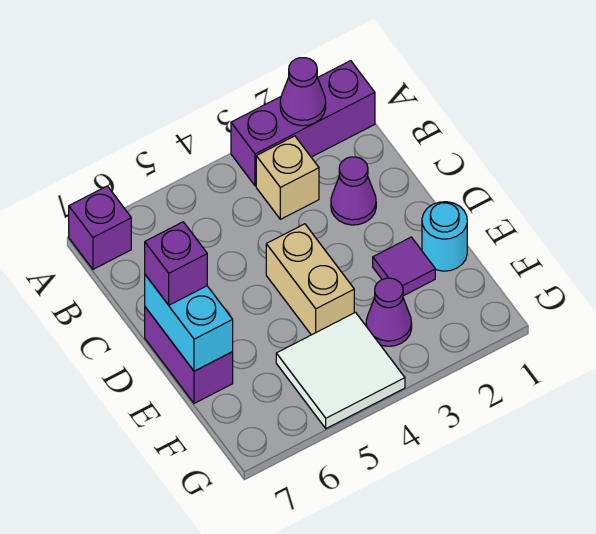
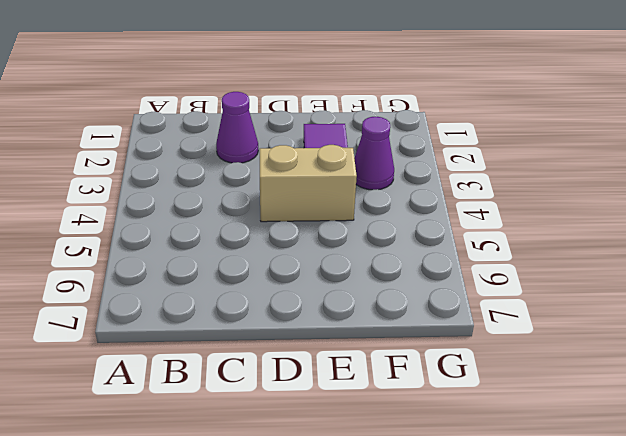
none -> purple brick A1:A3 level 1
none -> purple brick A7 level 1
none -> tan brick B3 level 1

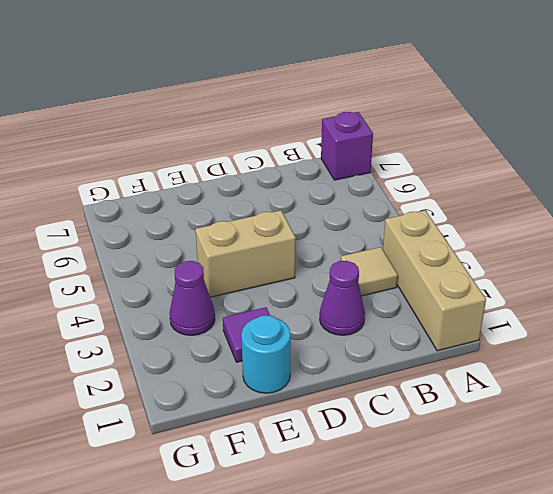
tan brick A1:A3 level 1 -> purple brick A1:A3 level 1
tan tile B3 level 1 -> tan brick B3 level 1
none -> purple brick D7:E7 level 1
none -> white tile F4:G5 level 1
none -> purple cone A2 level 2

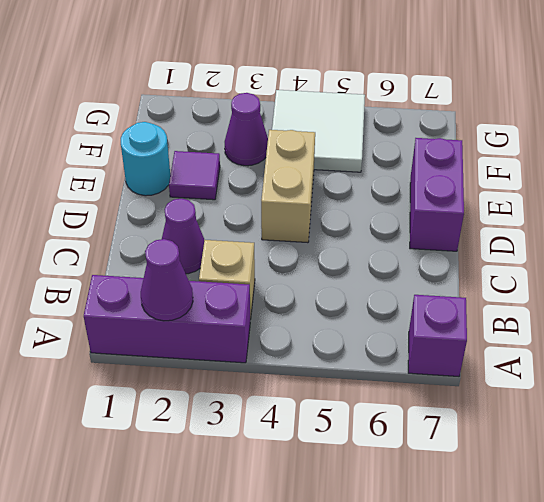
none -> cyan brick D7:E7 level 2
none -> purple brick D7 level 3

